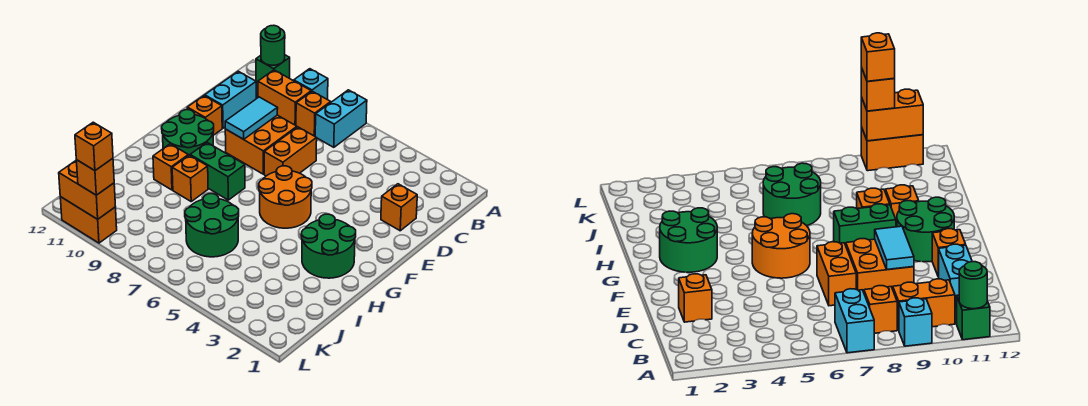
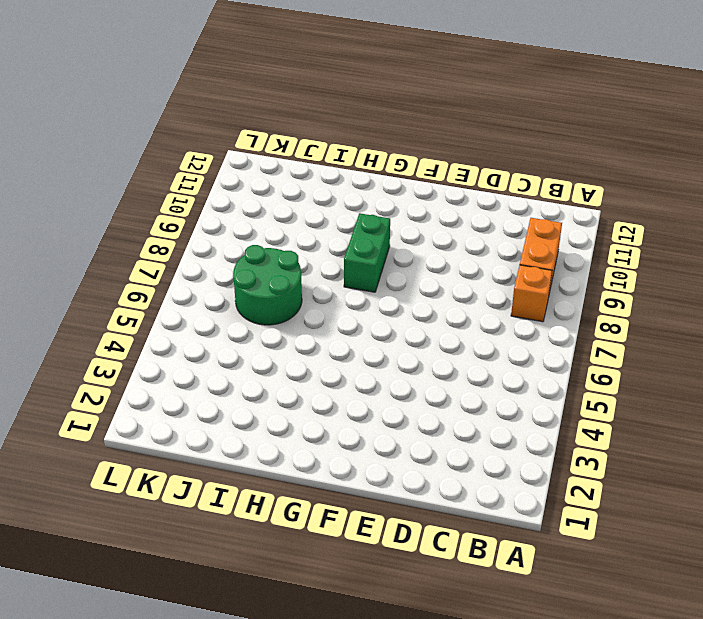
none -> cyan brick A7:B7 level 1
none -> cyan brick A9 level 1
none -> green brick A11 level 1

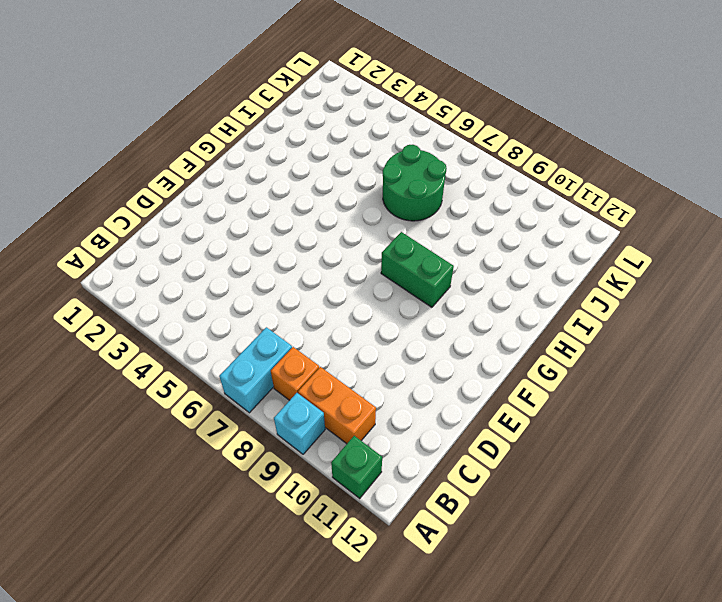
none -> cyan brick C11:D11 level 1
none -> orange brick D2 level 1
none -> orange brick D7:E7 level 1

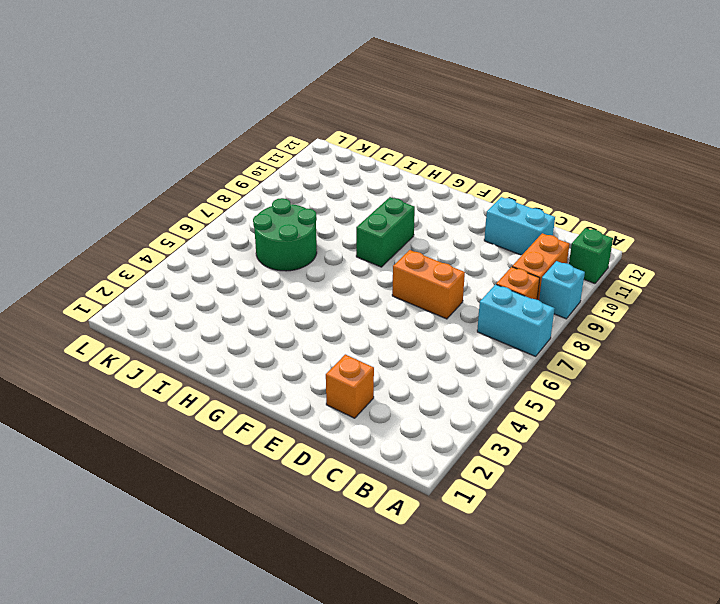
none -> orange brick D8:E9 level 1
none -> orange brick E11 level 1
none -> orange round brick F5:G6 level 1

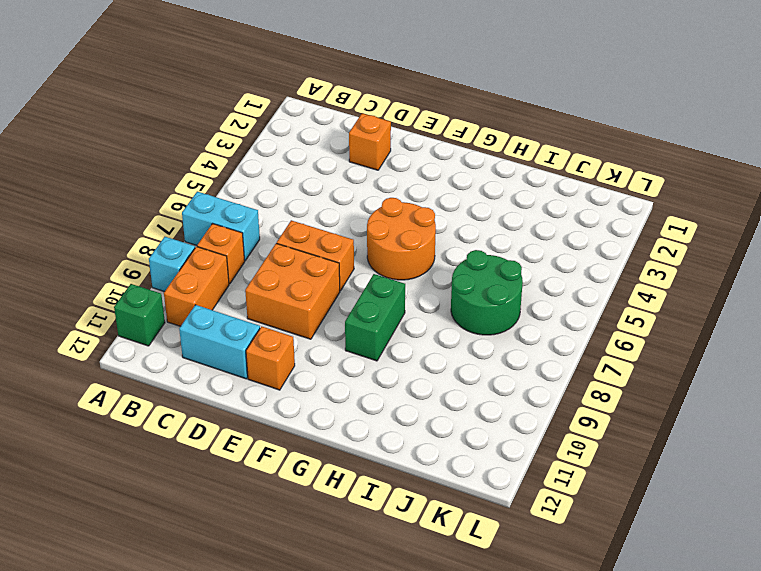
none -> green round brick F10:G11 level 1
none -> green round brick G2:H3 level 1
none -> orange brick H9 level 1

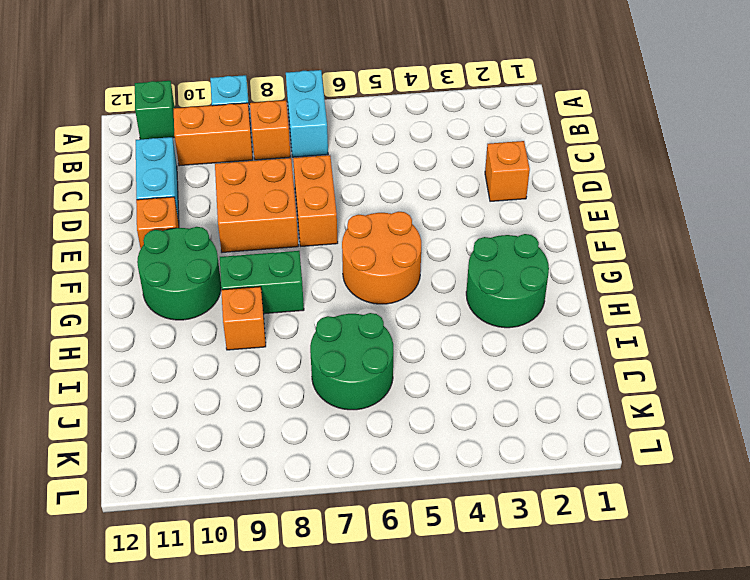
none -> orange brick H10 level 1
none -> orange brick L10:L11 level 1
none -> green round brick A11 level 2

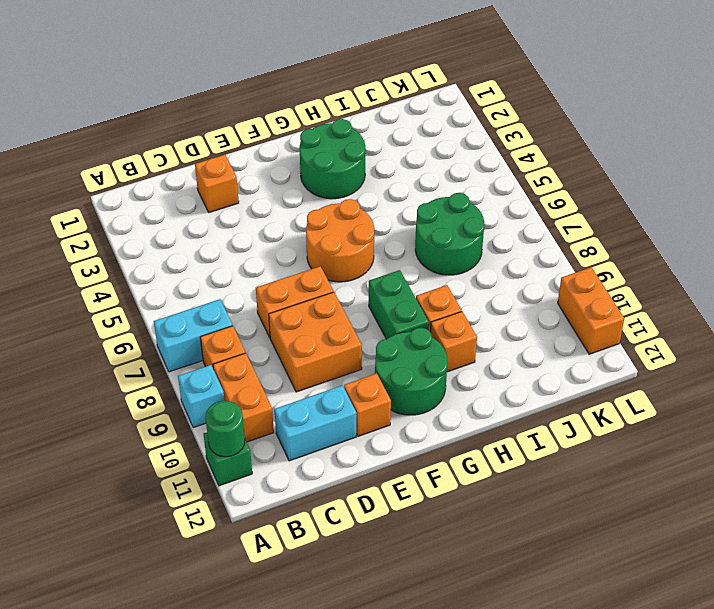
none -> cyan tile D9:E9 level 2
none -> orange brick L10:L11 level 2
none -> orange brick L10 level 3

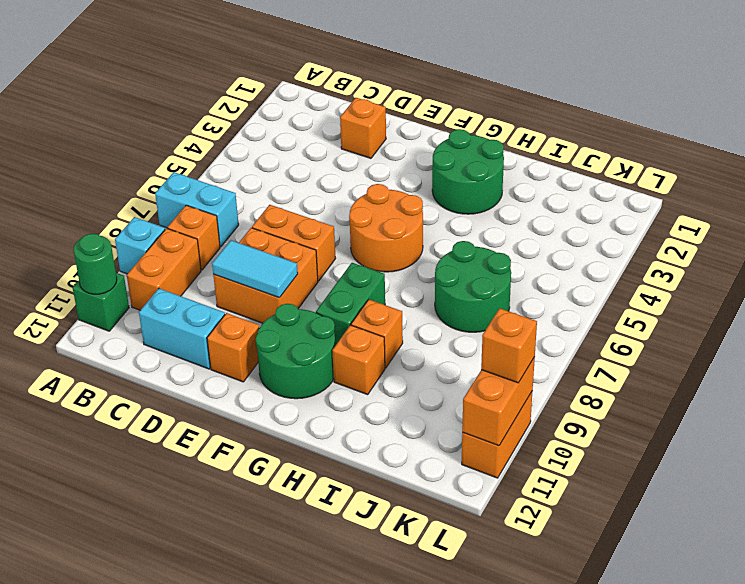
none -> orange brick L10 level 4

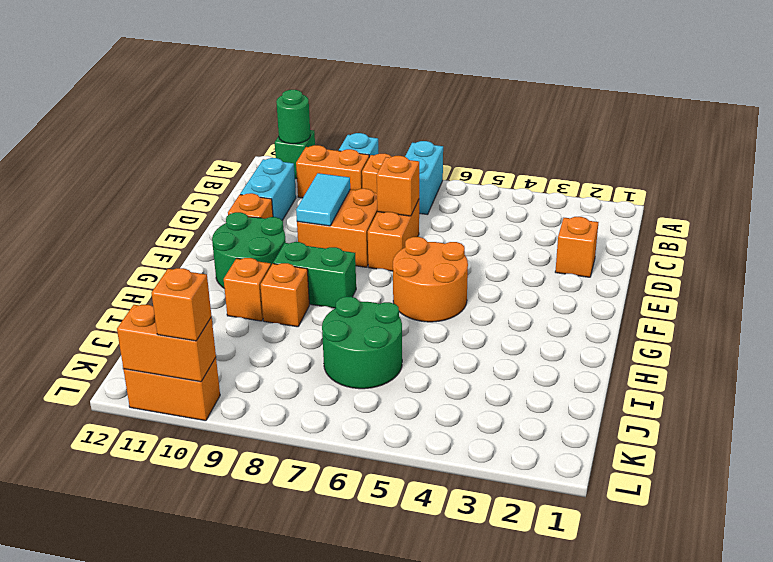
orange brick D7 level 2 -> orange brick L10 level 4
none -> green round brick G2:H3 level 1

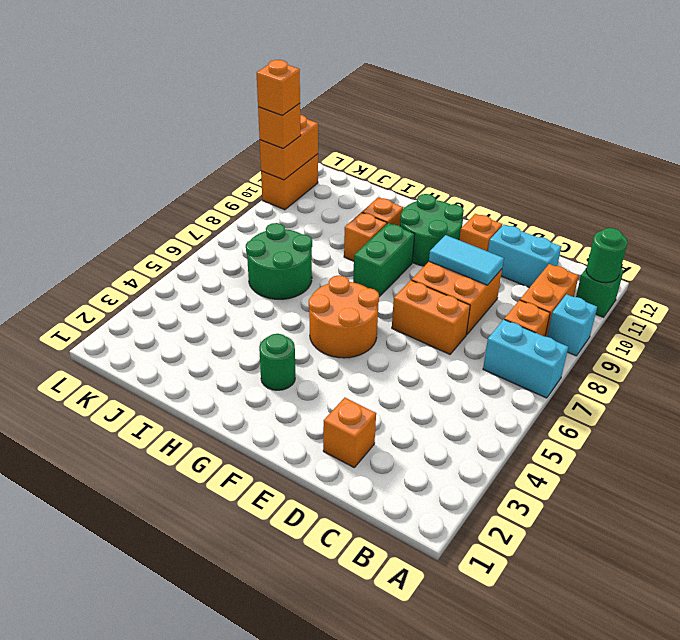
green round brick G3 level 1 -> green round brick G2:H3 level 1

